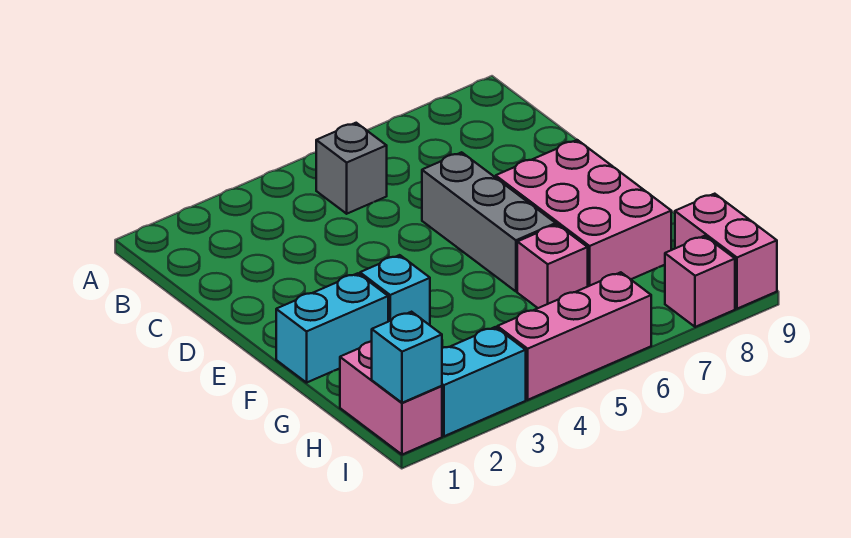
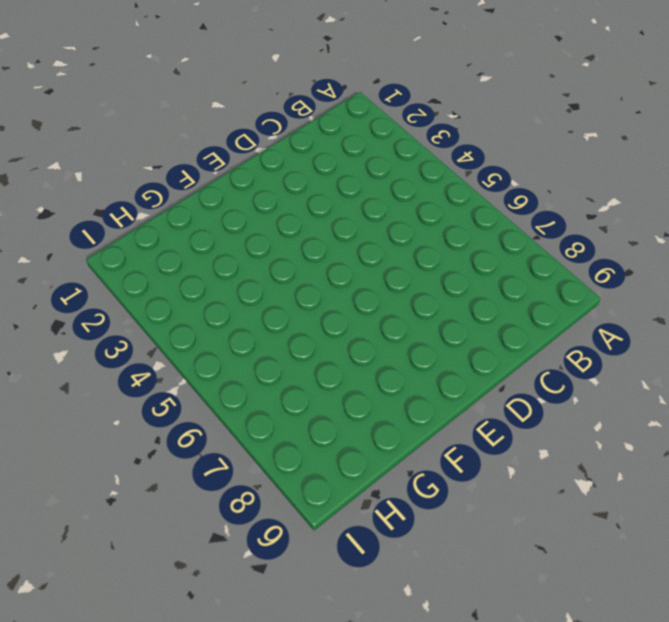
none -> grey brick B5 level 1
none -> grey brick D6:F6 level 1
none -> pink brick E7:G8 level 1

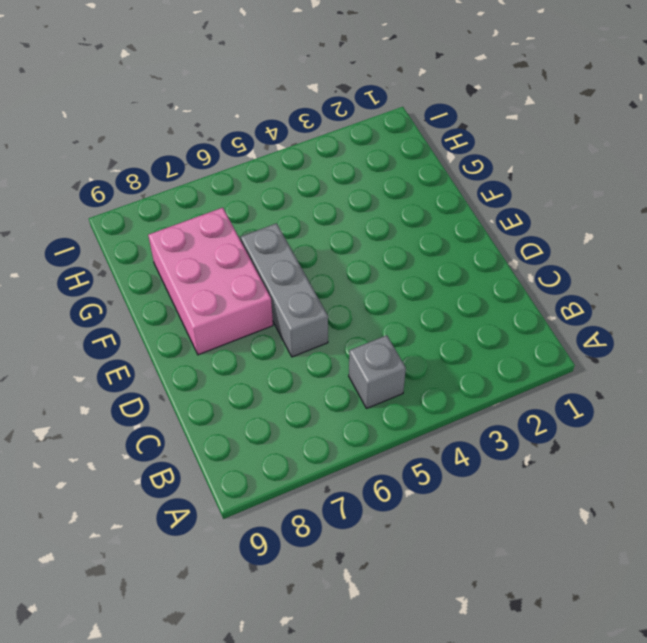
none -> cyan brick F1:F2 level 1
none -> cyan brick F3 level 1
none -> pink brick G6 level 1

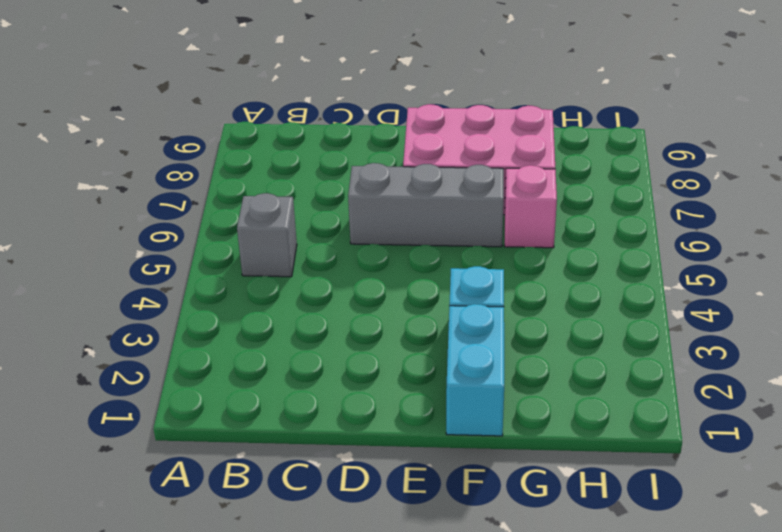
none -> pink brick H1:I1 level 1
none -> pink brick H9:I9 level 1
none -> cyan brick I2:I3 level 1

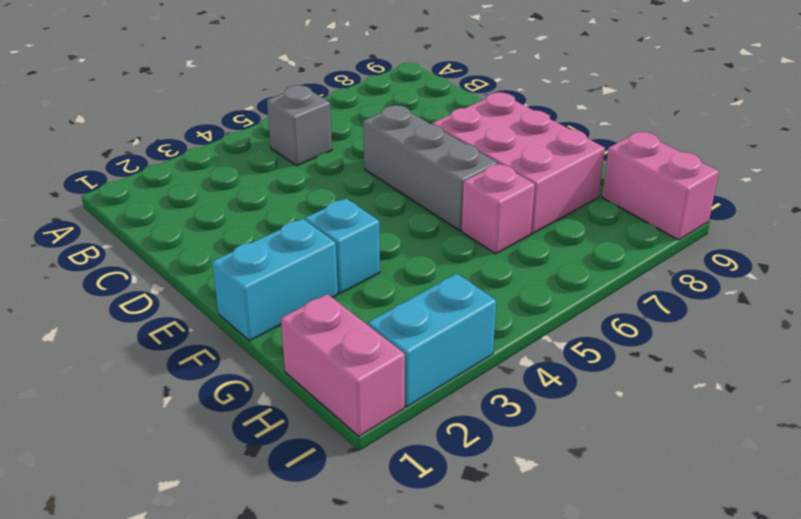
none -> pink brick I4:I6 level 1
none -> pink brick I8 level 1
none -> cyan brick I1 level 2

